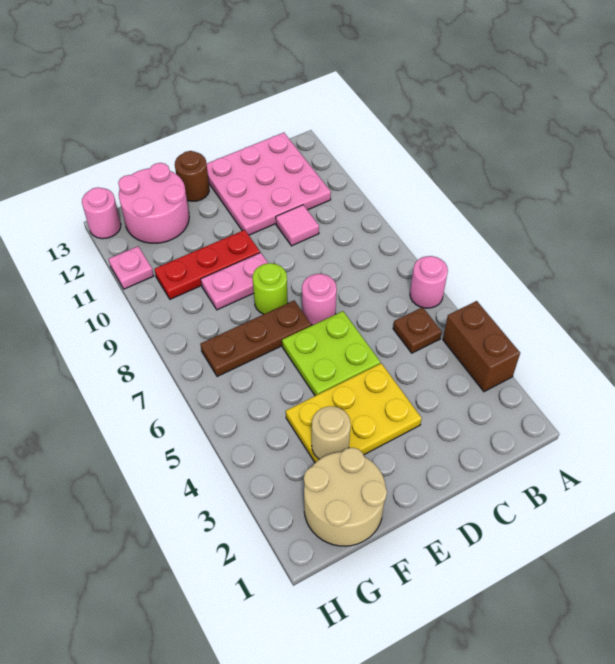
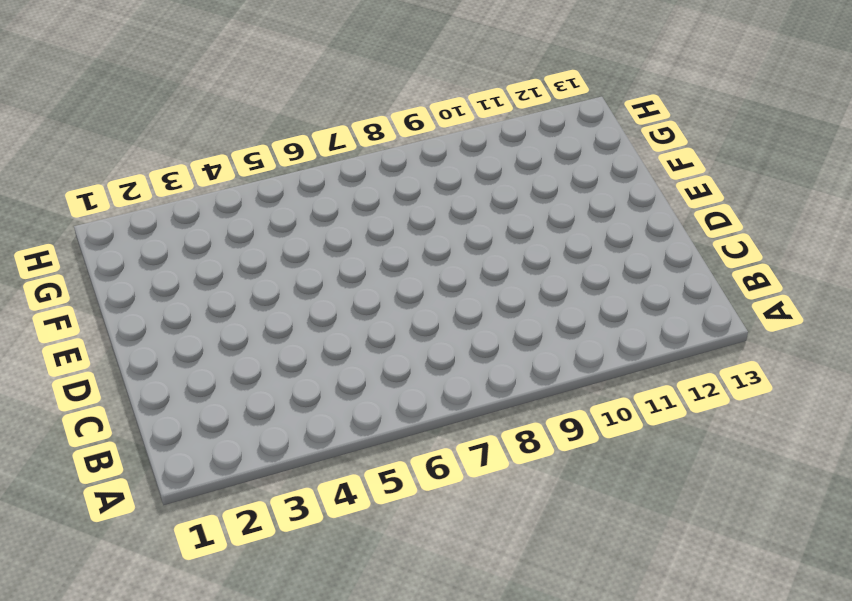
none -> brown brick A3:A4 level 1
none -> pink round brick A6 level 1
none -> brown plate B5 level 1

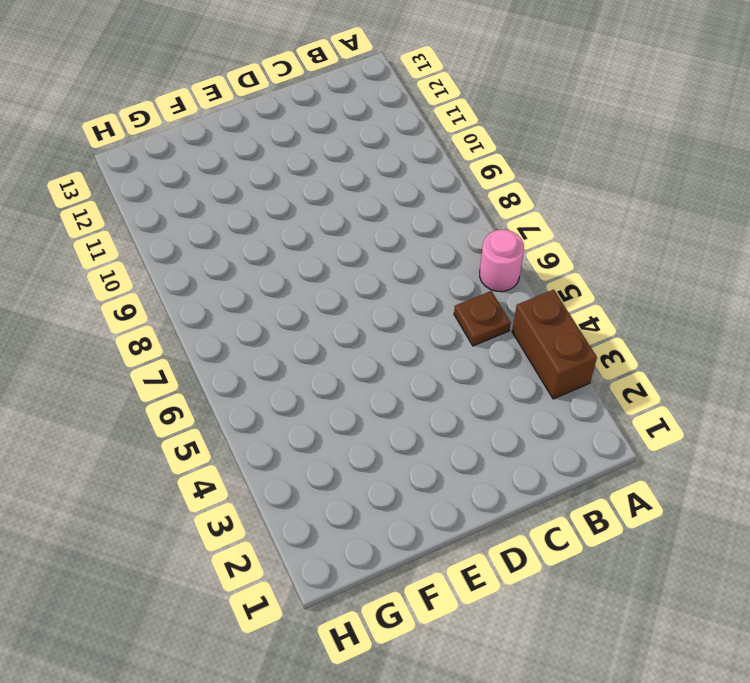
none -> pink plate B11:D13 level 1
none -> pink tile C10 level 1
none -> yellow plate D3:F4 level 1

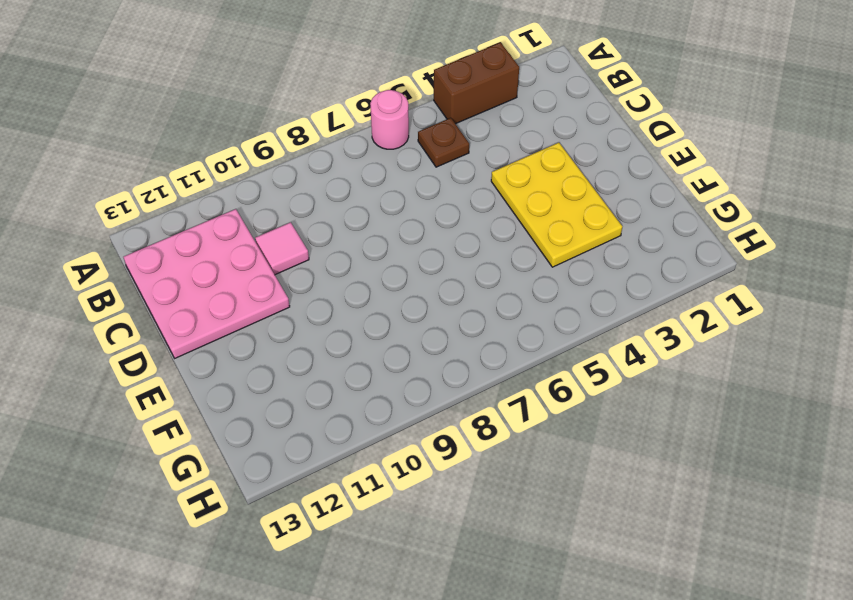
none -> lime plate D5:E6 level 1
none -> pink round brick D7 level 1
none -> brown plate E7:G7 level 1

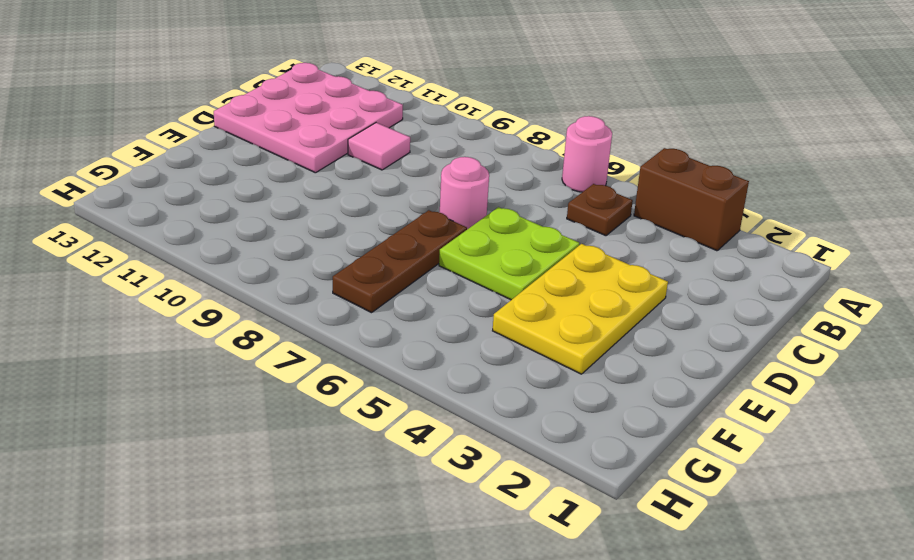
none -> lime round brick E8 level 1
none -> pink plate E9:F9 level 1
none -> red plate E10:G10 level 1

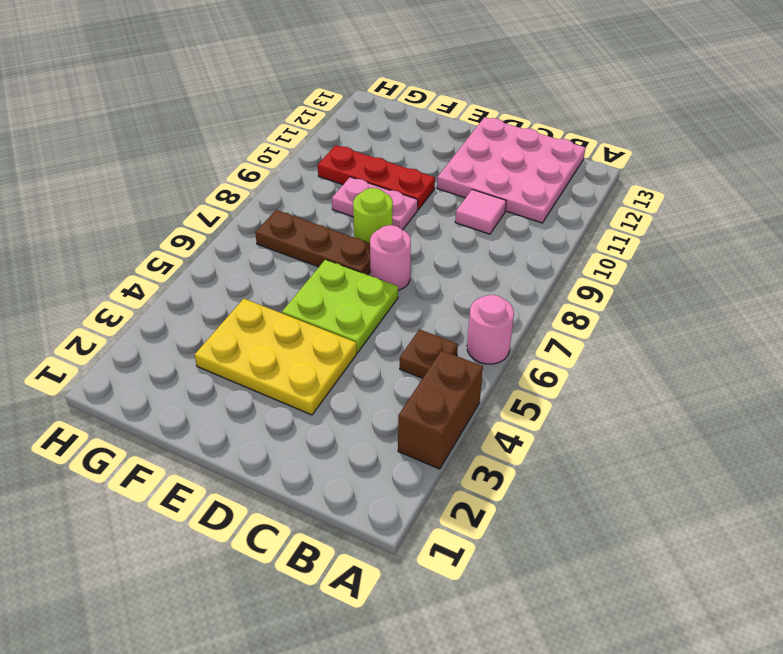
none -> brown round brick E13 level 1
none -> tan round brick F1:G2 level 1
none -> pink round brick F12:G13 level 1

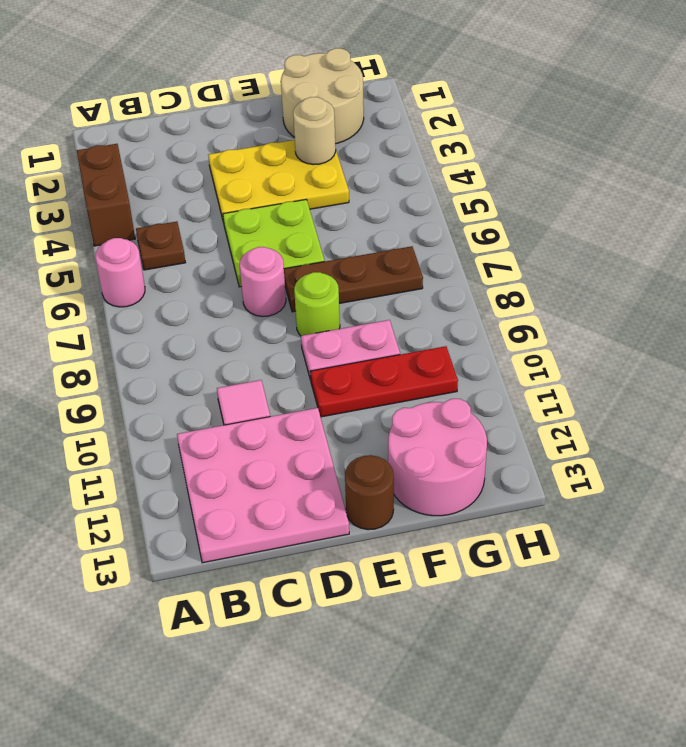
none -> pink plate H11 level 1
none -> pink round brick H13 level 1

